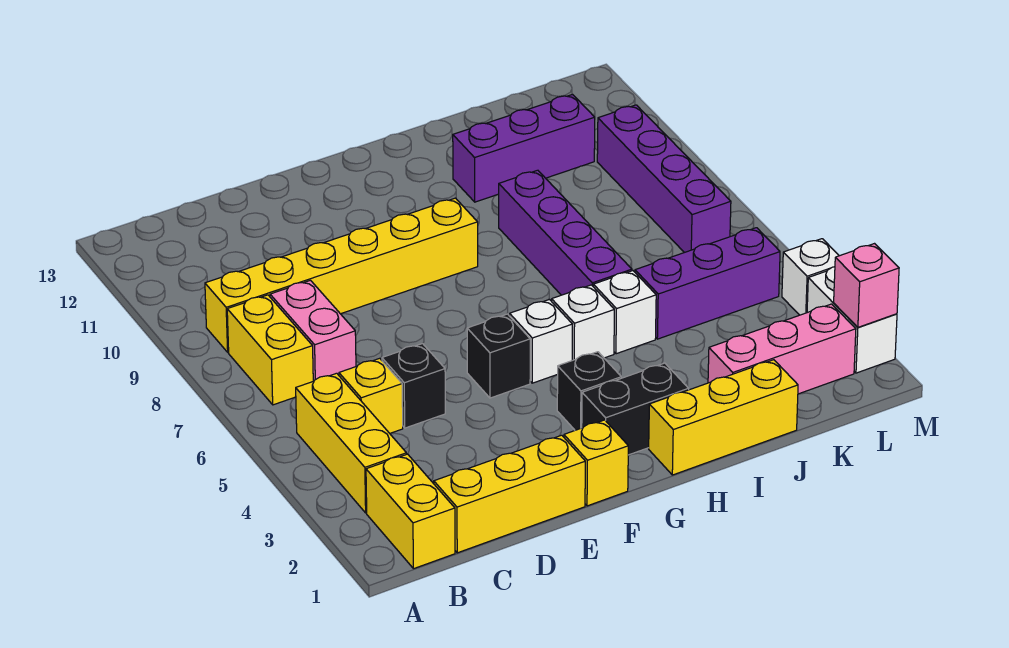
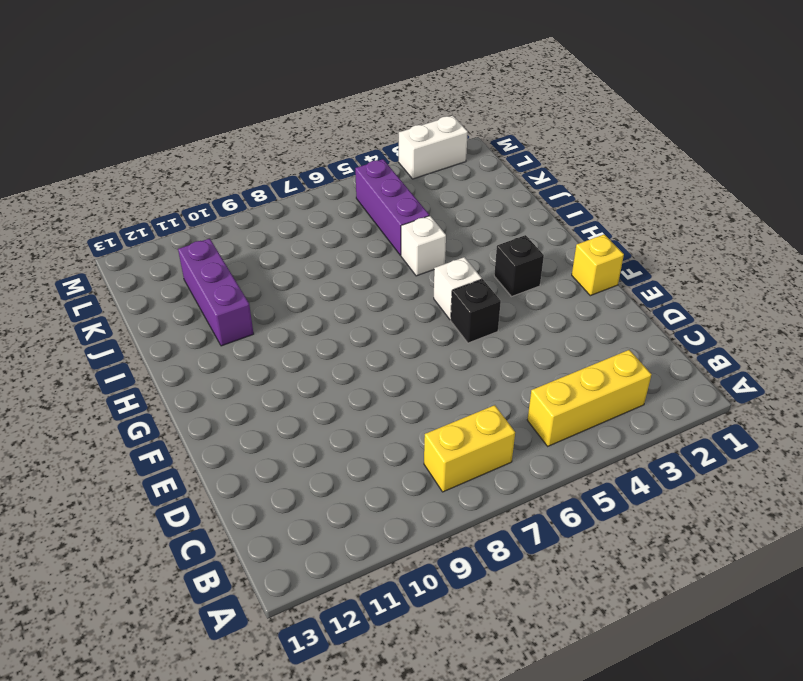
none -> yellow brick B1:B2 level 1
none -> yellow brick B9:G9 level 1
none -> yellow brick C1:E1 level 1

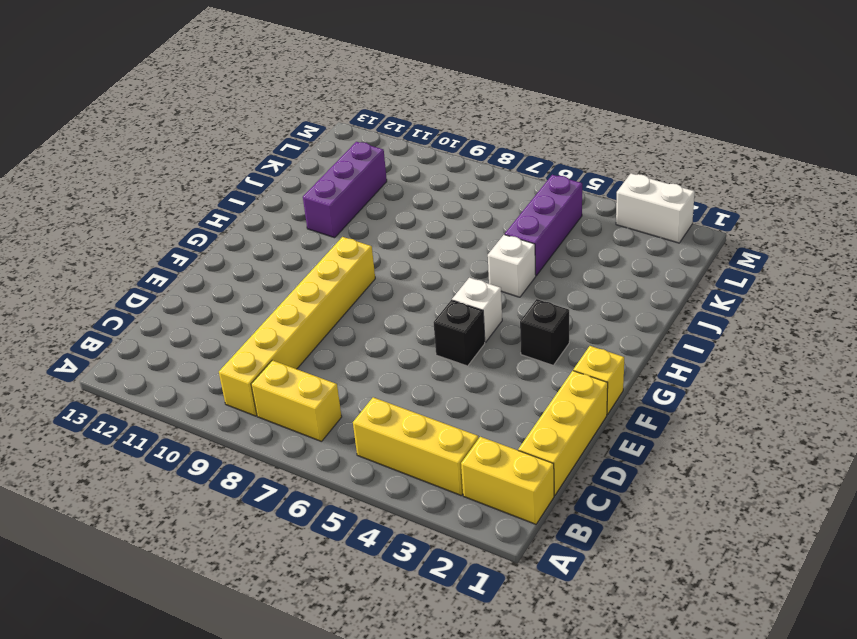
none -> yellow brick C5 level 1
none -> pink brick C7:C8 level 1
none -> black brick D5 level 1

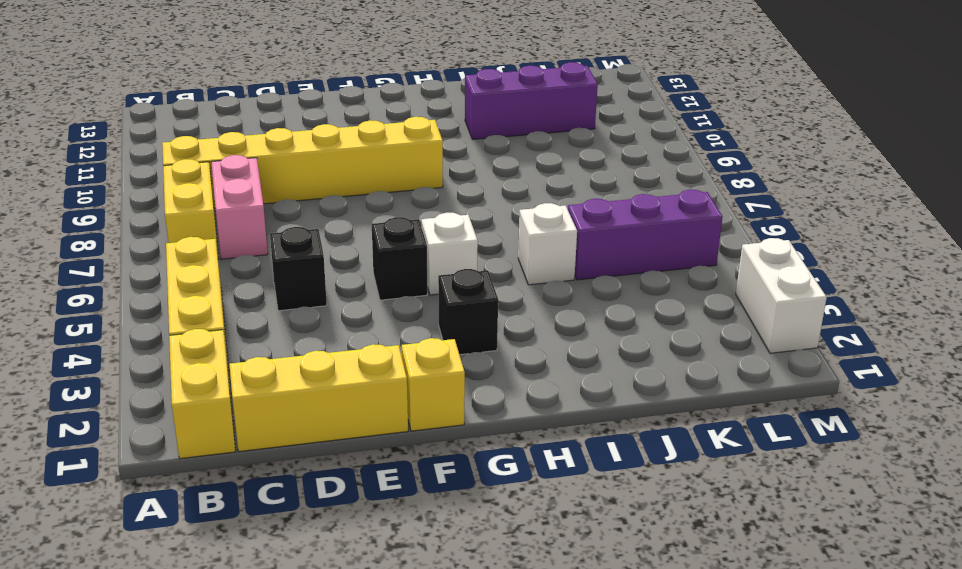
none -> yellow brick C5 level 1
none -> black brick G2:H2 level 1
none -> yellow brick H1:J1 level 1

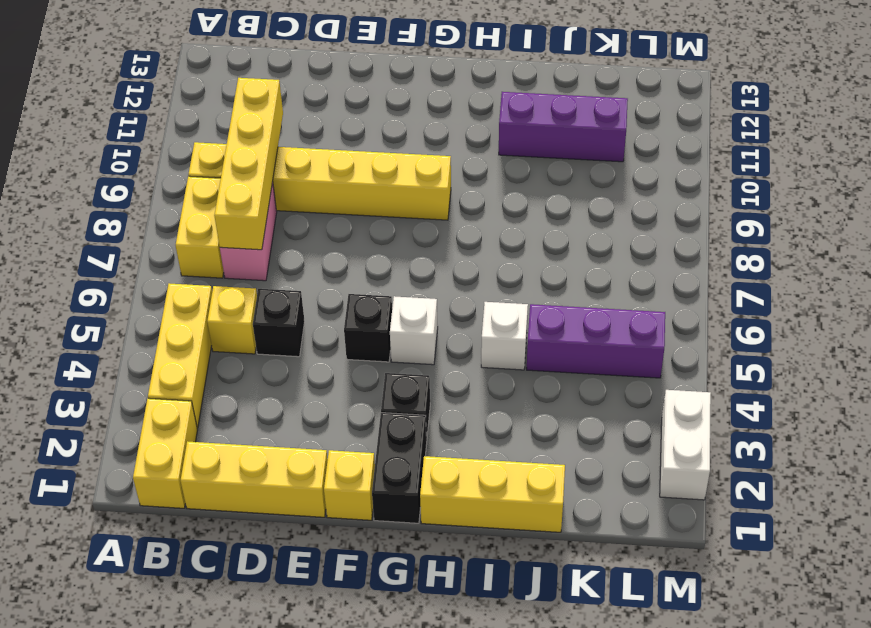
yellow brick C7:C10 level 2 -> none
black brick G1:G2 level 1 -> black brick G2:H2 level 1
none -> white brick H5 level 1
none -> purple brick I6:I9 level 1
none -> pink brick J2:L2 level 1

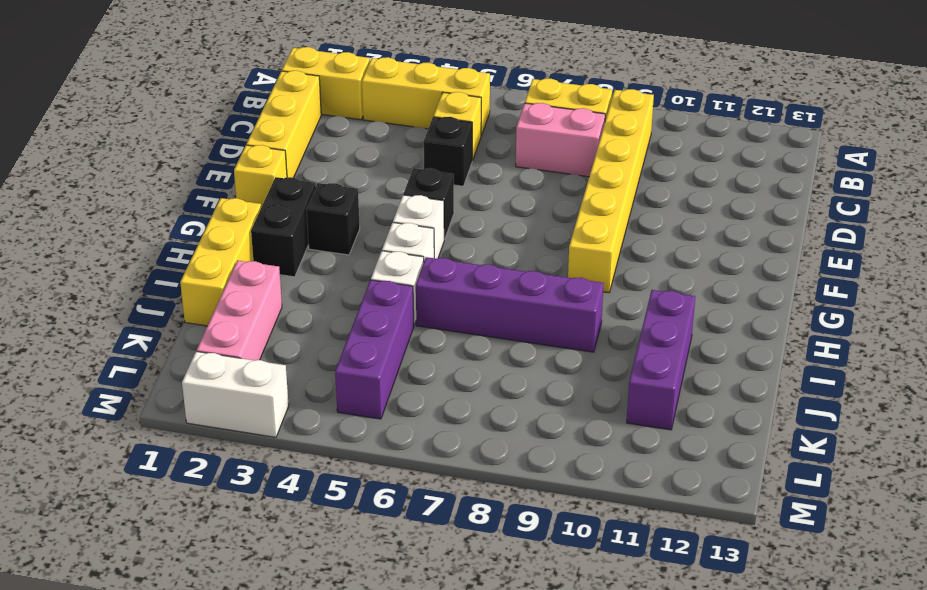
none -> purple brick L7:L10 level 1
none -> white brick M4 level 1
none -> pink brick M2 level 2

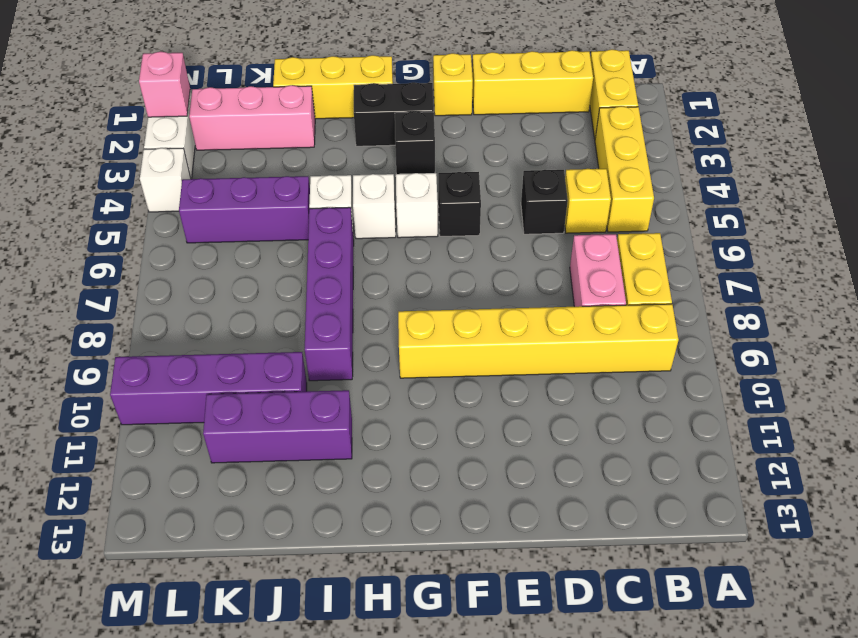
purple brick J10:M10 level 1 -> purple brick L7:L10 level 1

